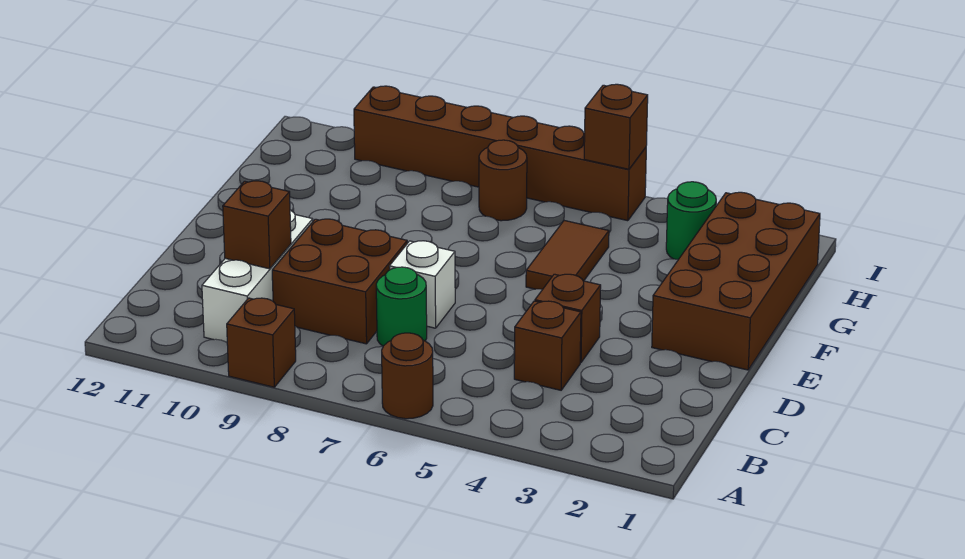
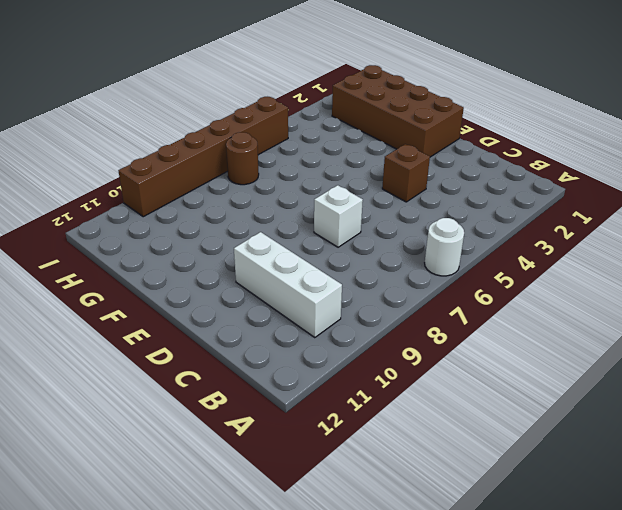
white round brick A6 level 1 -> brown round brick A6 level 1
none -> brown brick A9 level 1
none -> brown brick C4 level 1
none -> green round brick C7 level 1

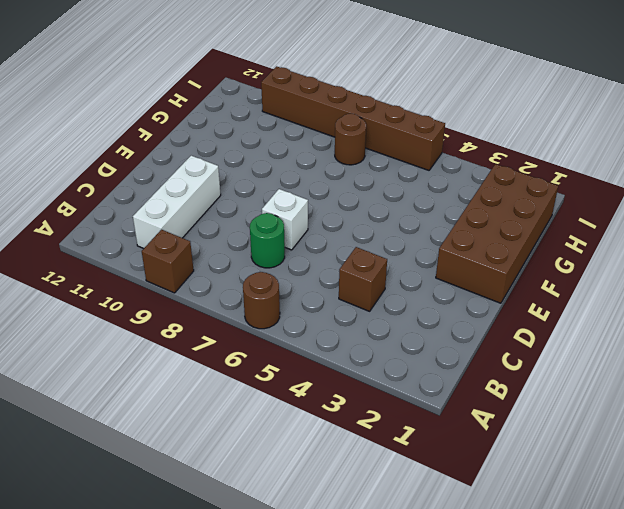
none -> brown brick C8:D9 level 1
none -> brown brick D4 level 1
none -> brown tile F5:G5 level 1

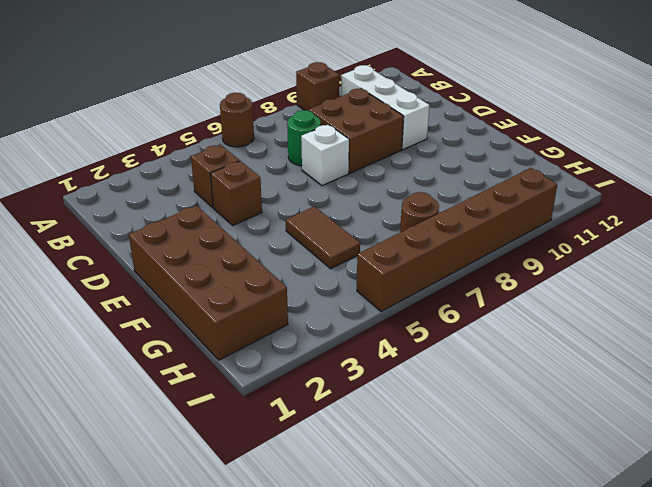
none -> green round brick H3 level 1
none -> brown brick C10 level 2
none -> brown brick I5 level 2

